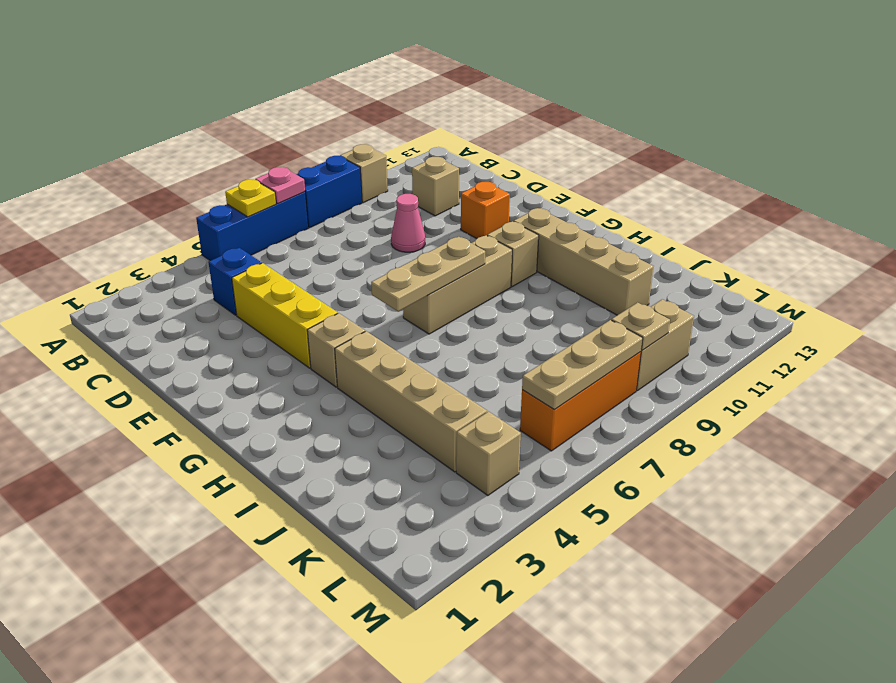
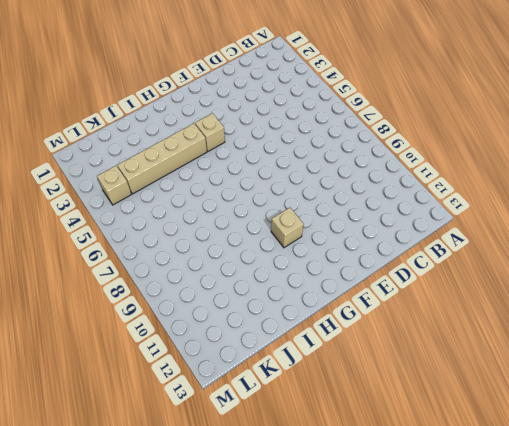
none -> blue brick A5:A7 level 1
none -> blue brick A8:A9 level 1
none -> tan brick A10 level 1

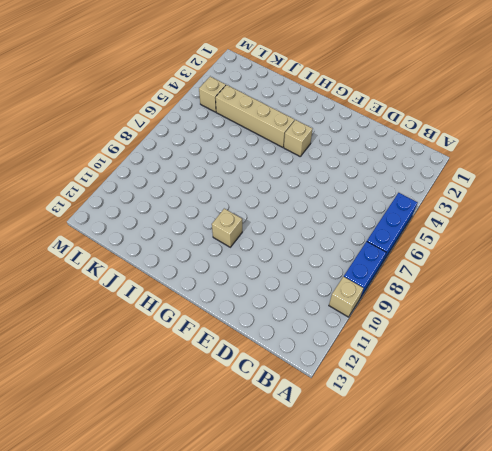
none -> blue brick C4 level 1
none -> tan brick C11 level 1
none -> yellow brick D4:F4 level 1

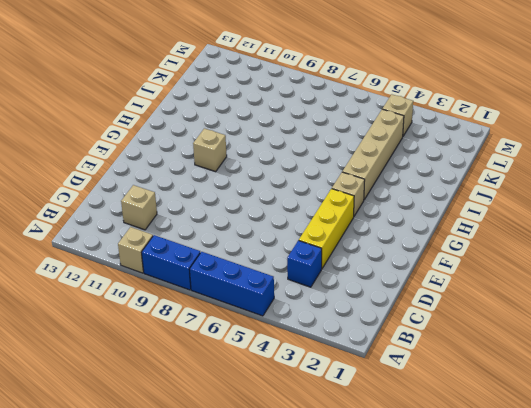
none -> pink cone D9 level 1
none -> orange brick E11 level 1
none -> tan brick G7:G9 level 1

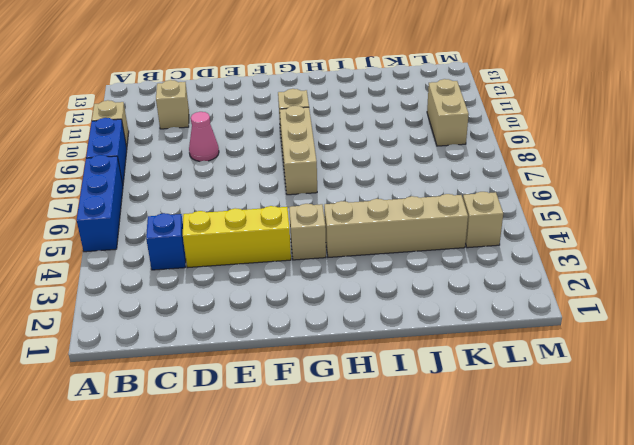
none -> orange brick E11 level 1
none -> tan brick G11:J11 level 1
none -> orange brick L6:L8 level 1

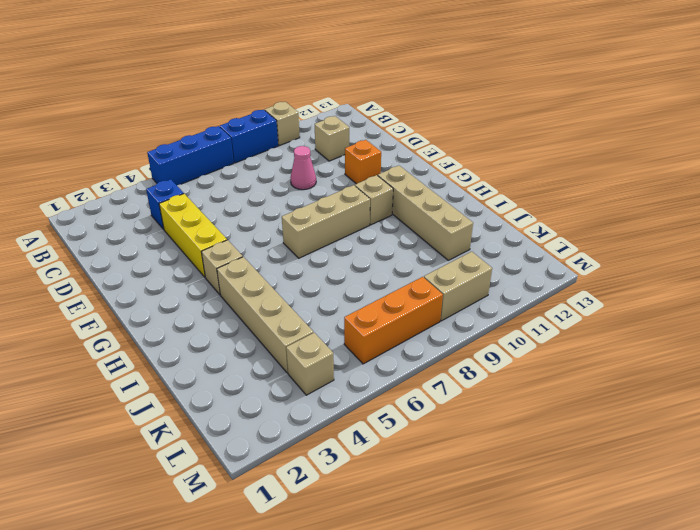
none -> yellow plate A6 level 2
none -> pink plate A7 level 2
none -> tan plate G6:G8 level 2

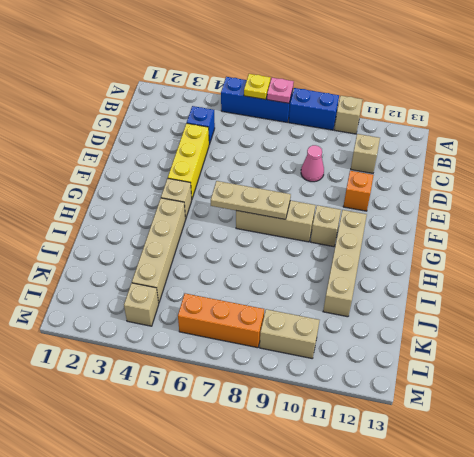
none -> tan plate L6:L8 level 2
none -> tan plate L9 level 2

